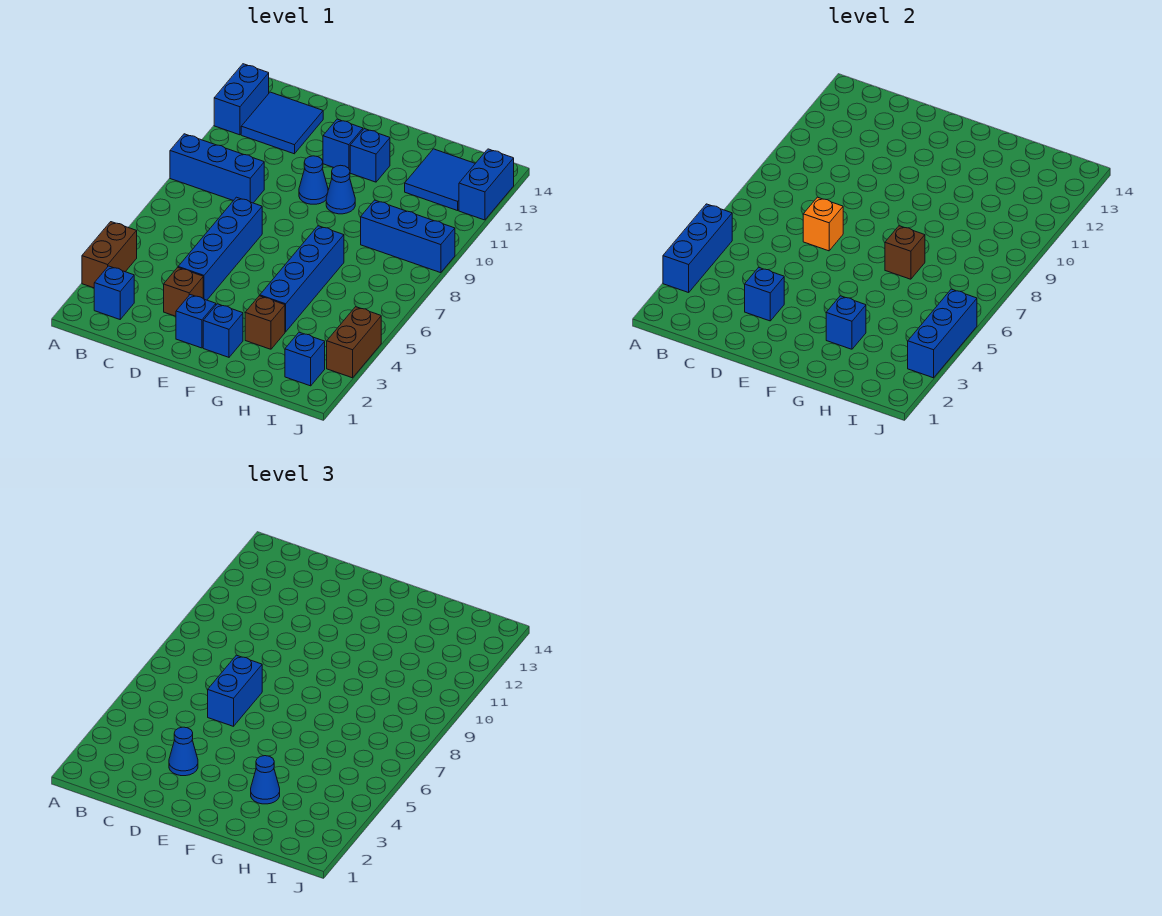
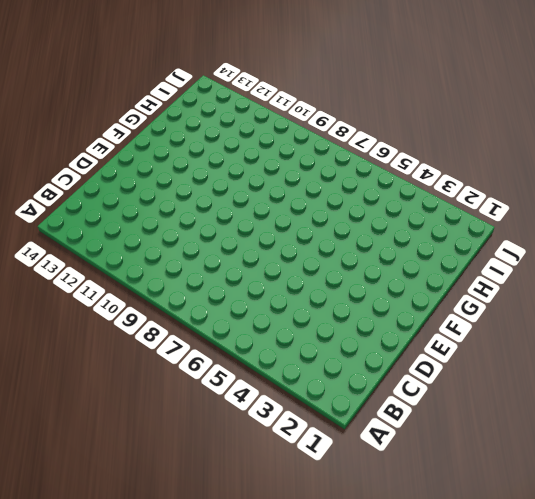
none -> brown brick A3:A4 level 1
none -> blue brick A9:C9 level 1
none -> blue brick A12:A13 level 1

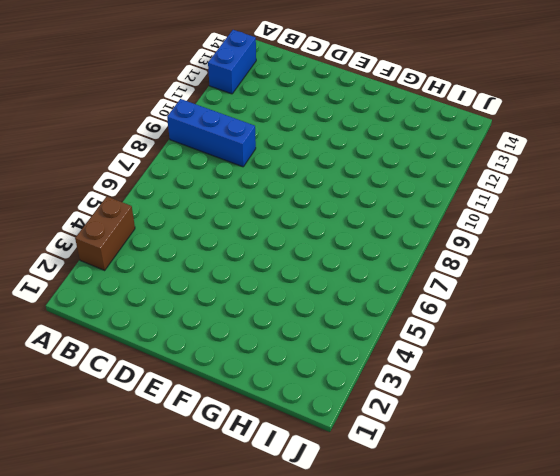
none -> blue brick B2 level 1
none -> blue tile B12:C13 level 1
none -> brown brick D3 level 1

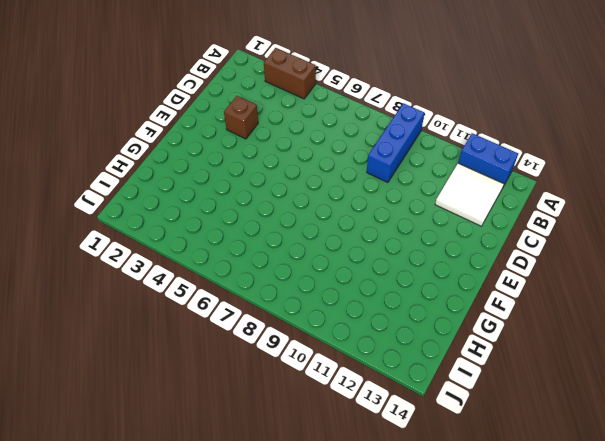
white tile B12:C13 level 1 -> blue tile B12:C13 level 1
none -> blue brick B2 level 1
none -> blue brick D4:D7 level 1
none -> blue brick E2 level 1

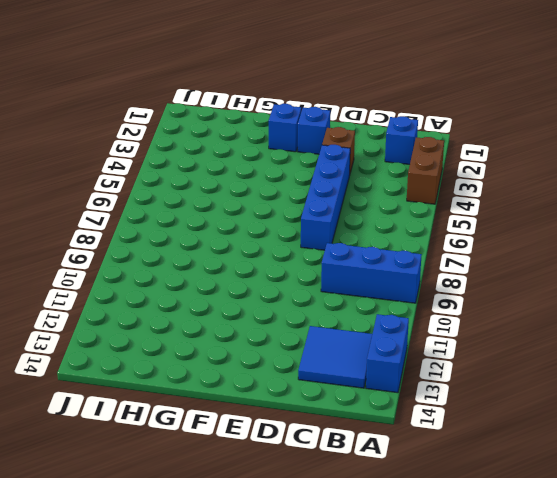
none -> blue cone E10 level 1
none -> blue brick E12 level 1
none -> blue cone F10 level 1

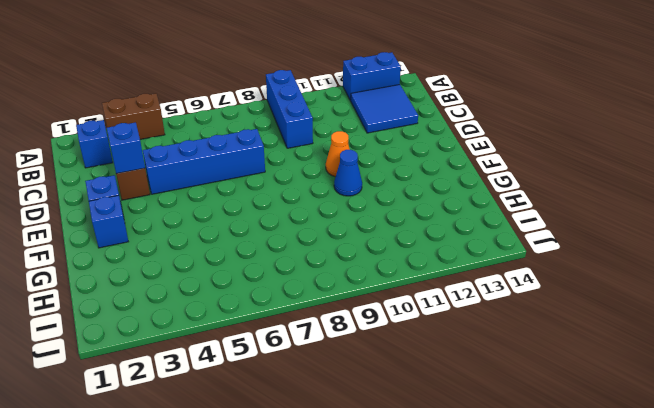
orange cone E10 level 1 -> blue cone E10 level 1
none -> blue brick E12 level 1
none -> blue brick F12 level 1
none -> brown brick G3 level 1

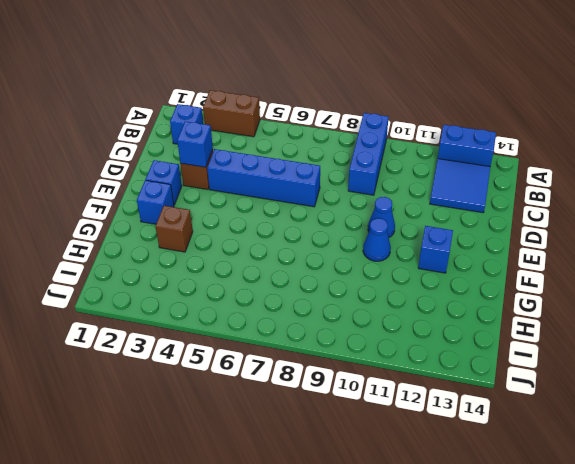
none -> blue brick E12 level 1
none -> blue brick G4:G7 level 1
none -> blue brick H9:J9 level 1

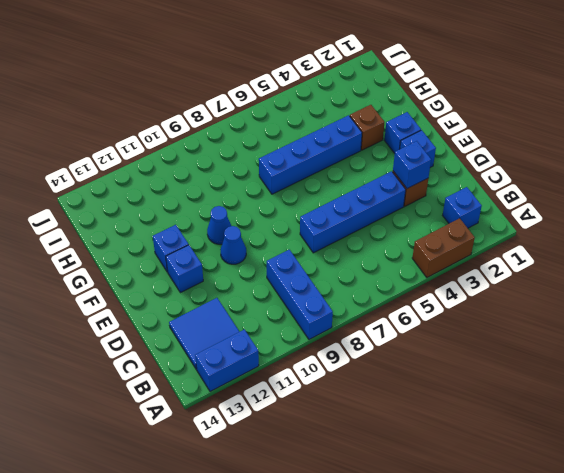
none -> blue brick H9:J9 level 1
none -> blue tile H12:I13 level 1
none -> blue brick I2 level 1

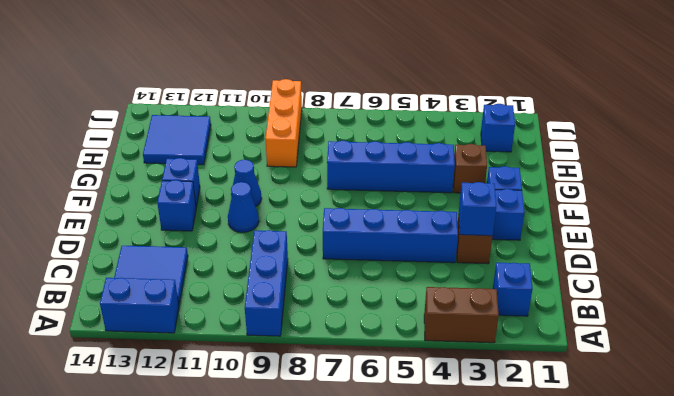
orange brick H9:J9 level 1 -> blue brick H9:J9 level 1
none -> brown brick J3:J4 level 1
none -> blue brick J12:J13 level 1
none -> blue brick A3:A5 level 2

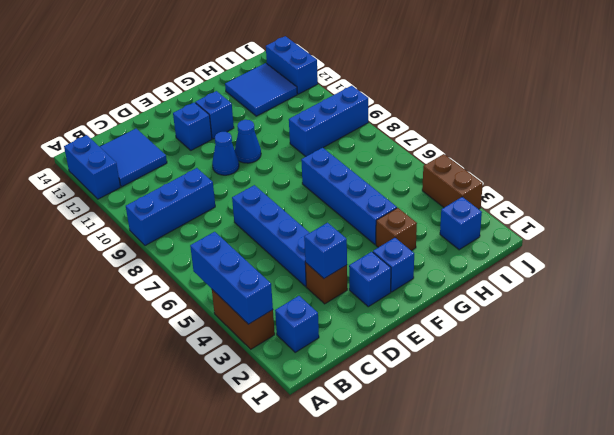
none -> orange brick D7 level 2
none -> blue brick G3 level 2
none -> brown brick G7 level 2

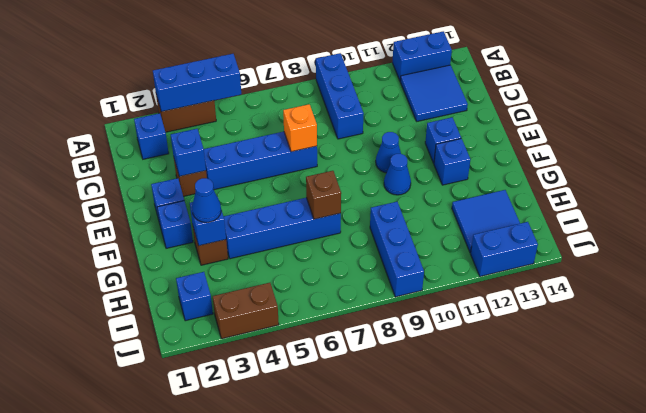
none -> blue brick J3:J5 level 2
none -> blue cone D3 level 3
none -> blue brick D6:D7 level 3

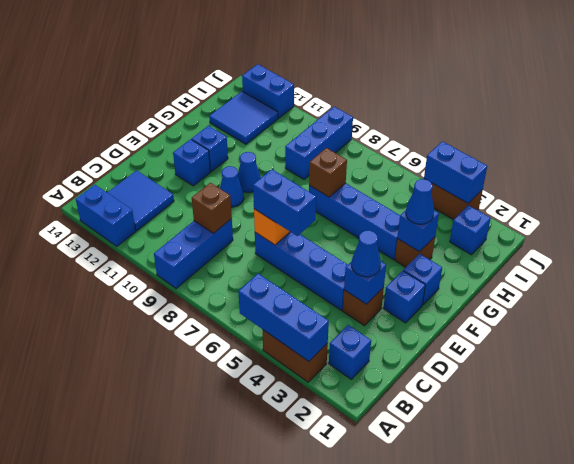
brown brick C9 level 2 -> none
blue brick J3:J4 level 2 -> blue brick J3:J5 level 2

